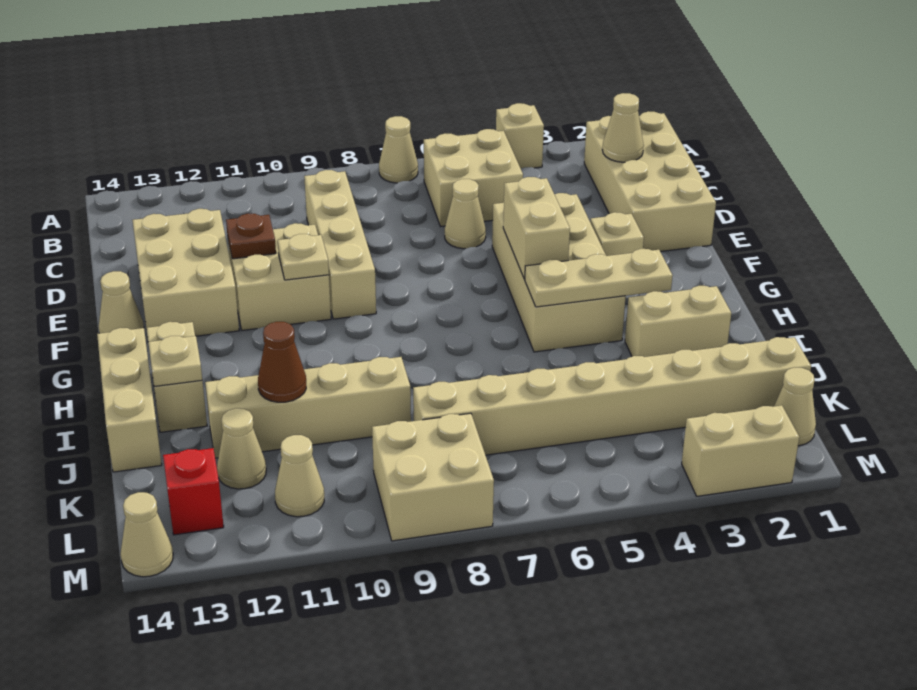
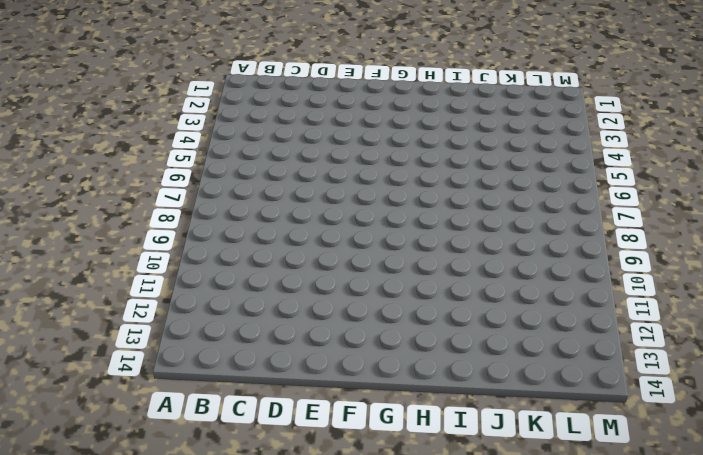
none -> tan brick A4 level 1
none -> tan cone A7 level 1
none -> tan brick B1:E2 level 1
none -> tan brick B5:C6 level 1

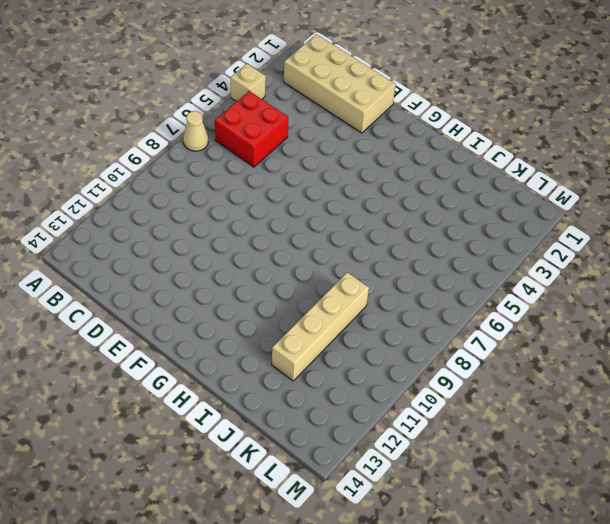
red brick B5:C6 level 1 -> tan brick B5:C6 level 1
none -> tan brick C9:F9 level 1
none -> tan cone D6 level 1
none -> tan brick D12:F13 level 1
none -> tan brick E4:H5 level 1

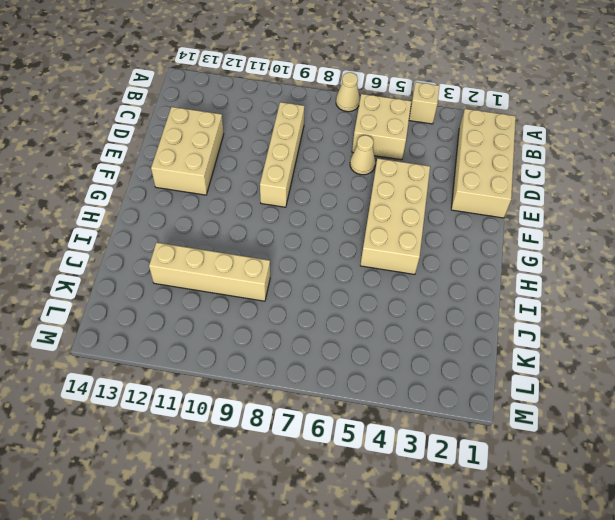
none -> tan brick E10:F11 level 1
none -> tan brick F3 level 1
none -> tan cone F14 level 1
none -> tan brick H13:I13 level 1

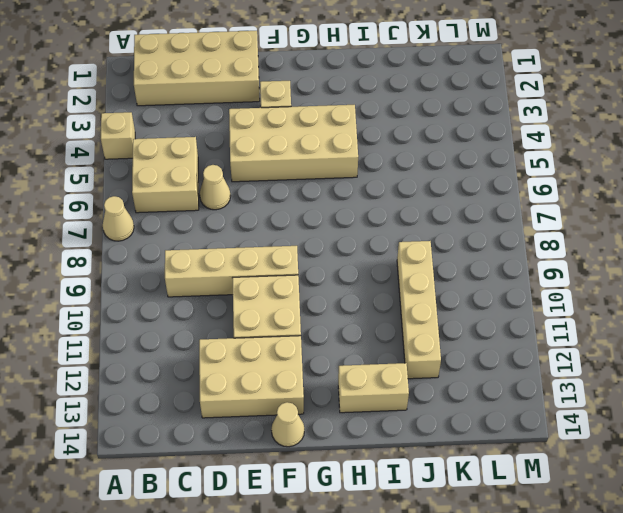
none -> tan brick H14:J14 level 1
none -> tan brick I2:I3 level 1
none -> tan brick K1:K8 level 1
none -> tan cone K12 level 1

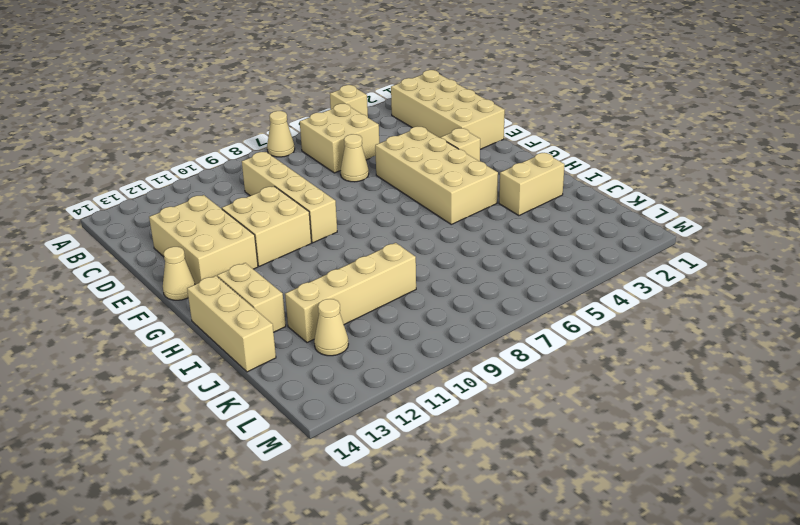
none -> tan brick K1:K8 level 1
none -> tan cone L1 level 1
none -> tan brick L8:M9 level 1
none -> tan cone L11 level 1

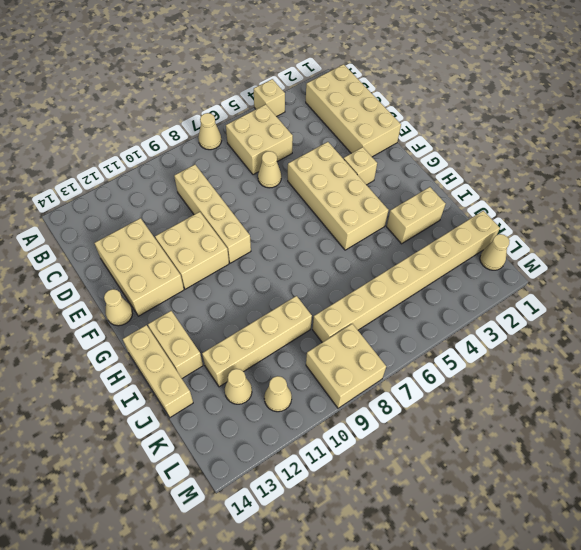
none -> red brick L13 level 1
none -> tan brick M2:M3 level 1
none -> tan cone M14 level 1
none -> tan cone C2 level 2

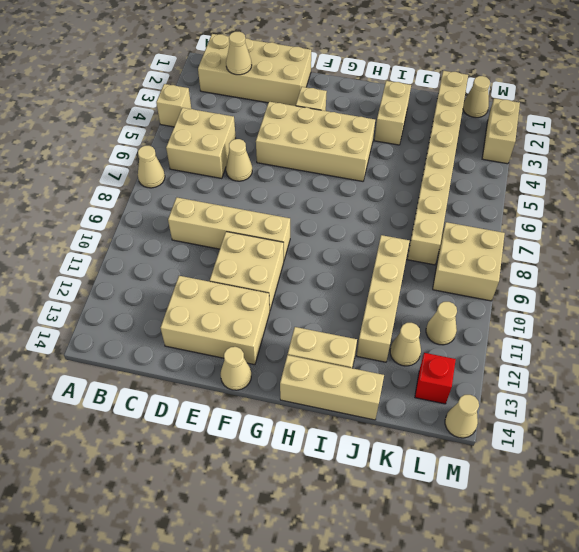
none -> brown plate E11 level 2
none -> tan brick F5:G5 level 2
none -> tan plate F10 level 2
none -> tan plate H3:H5 level 2

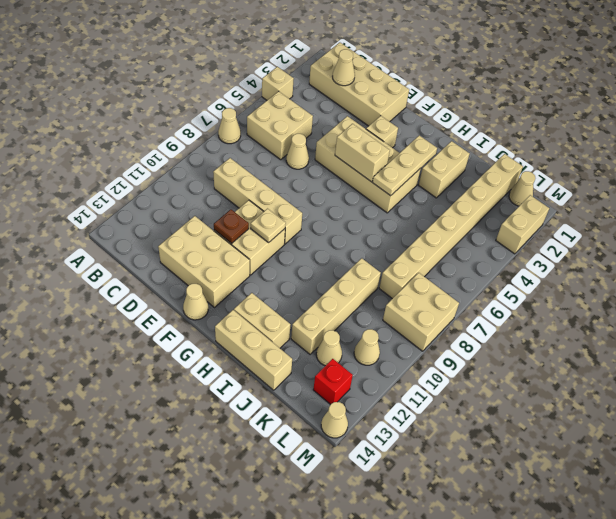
none -> tan plate I13 level 2
none -> brown cone J11 level 2

